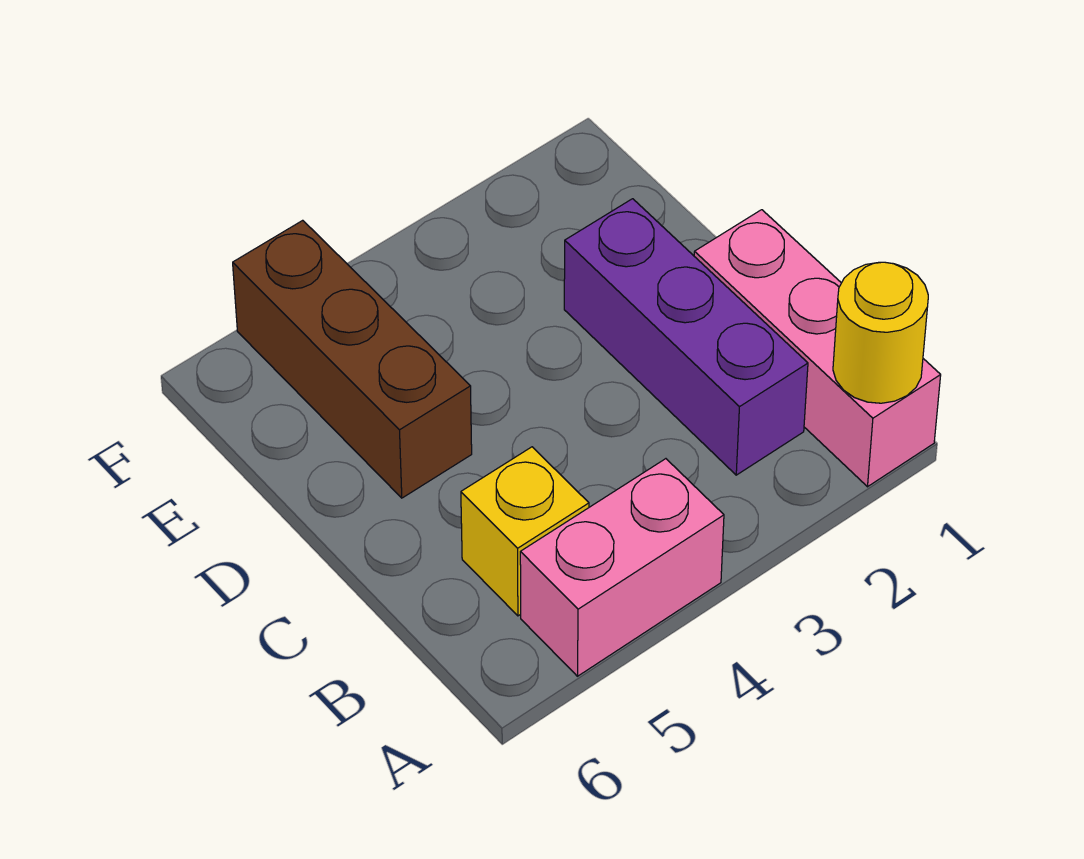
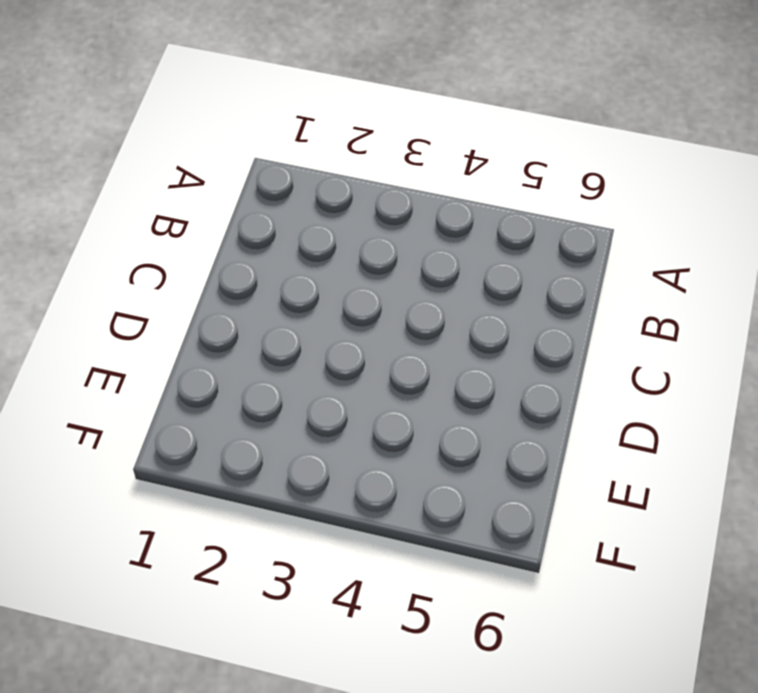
none -> pink brick A1:C1 level 1
none -> pink brick A4:A5 level 1

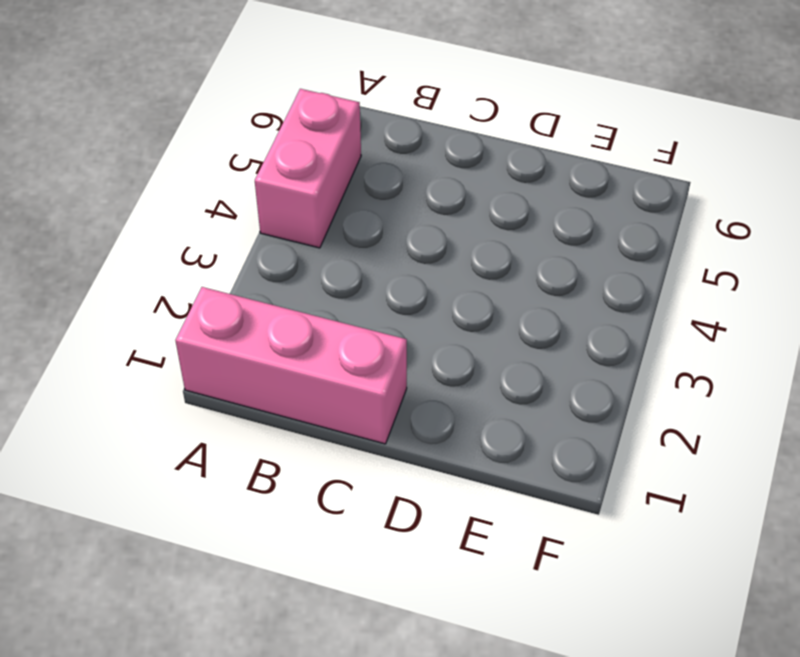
none -> purple brick B2:D2 level 1
none -> yellow brick B5 level 1

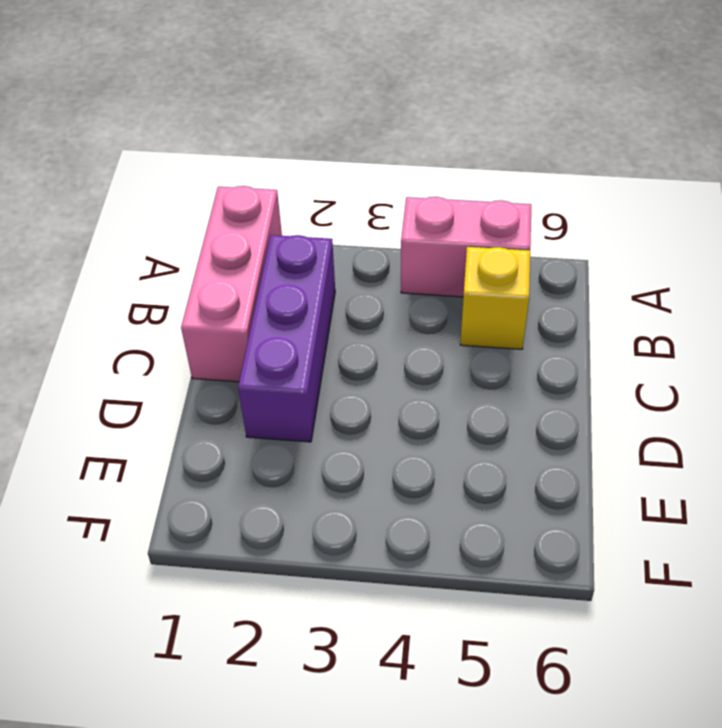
none -> brown brick D5:F5 level 1
none -> yellow round brick A1 level 2

